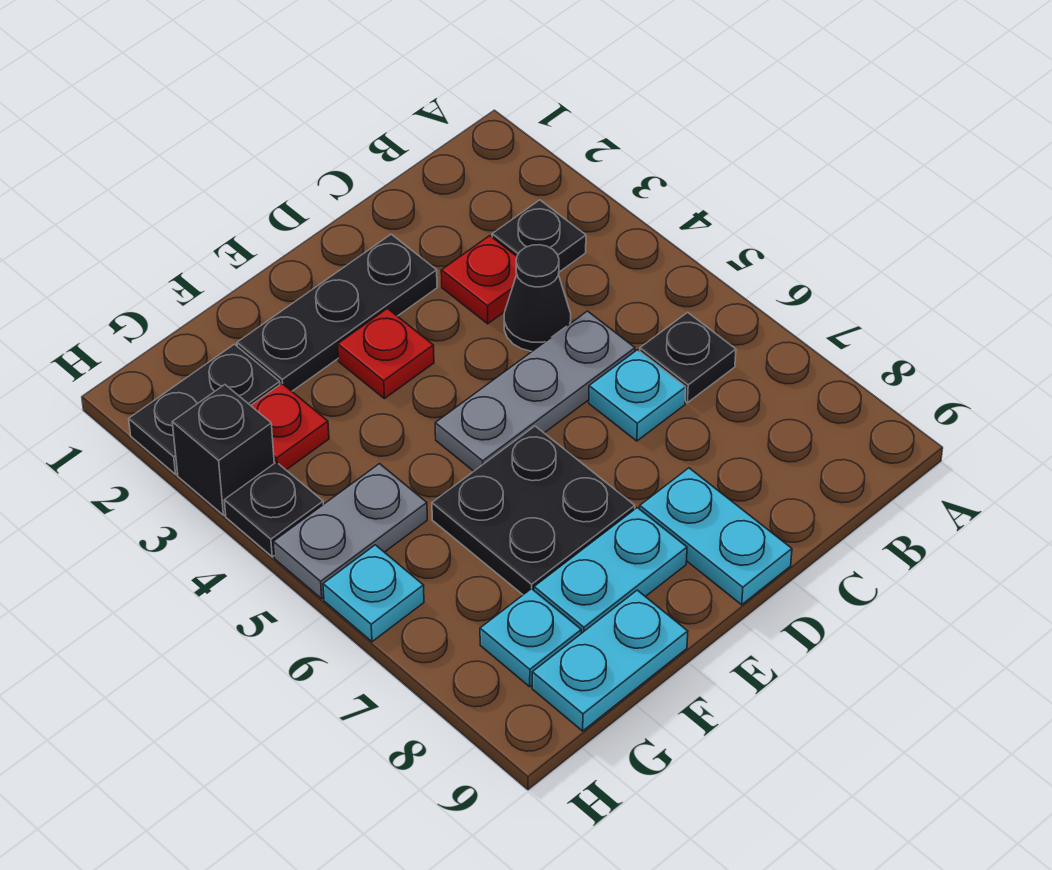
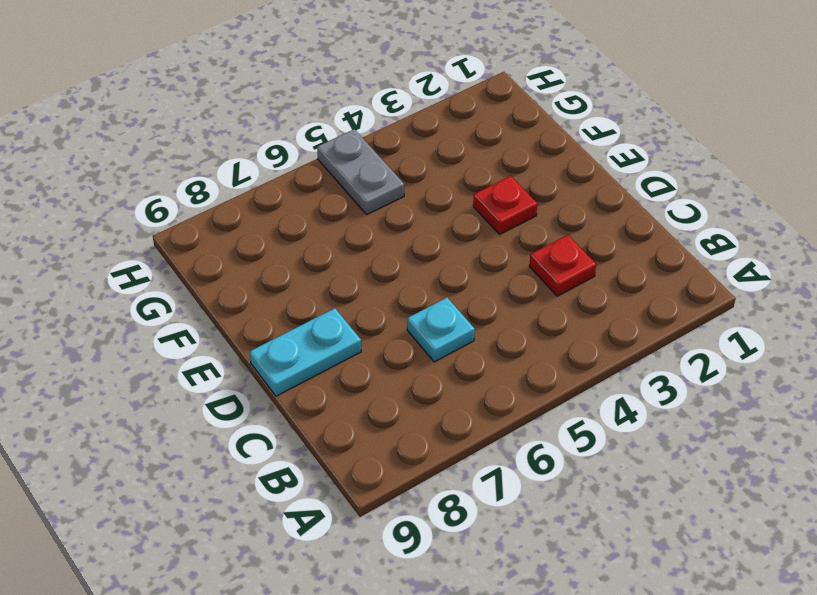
none -> black plate B3 level 1
none -> black plate B6 level 1
none -> black cone C4 level 1

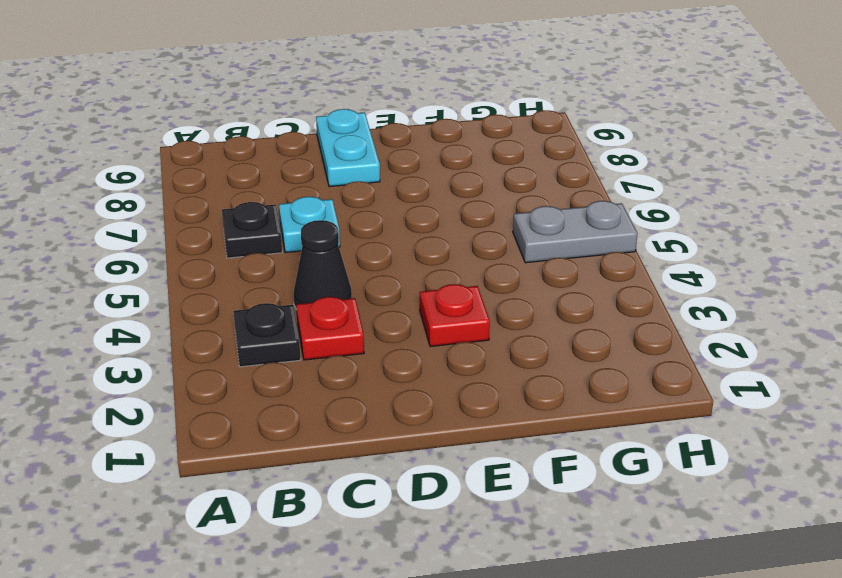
none -> grey plate C5:E5 level 1
none -> black plate D2:F2 level 1
none -> black plate E6:F7 level 1

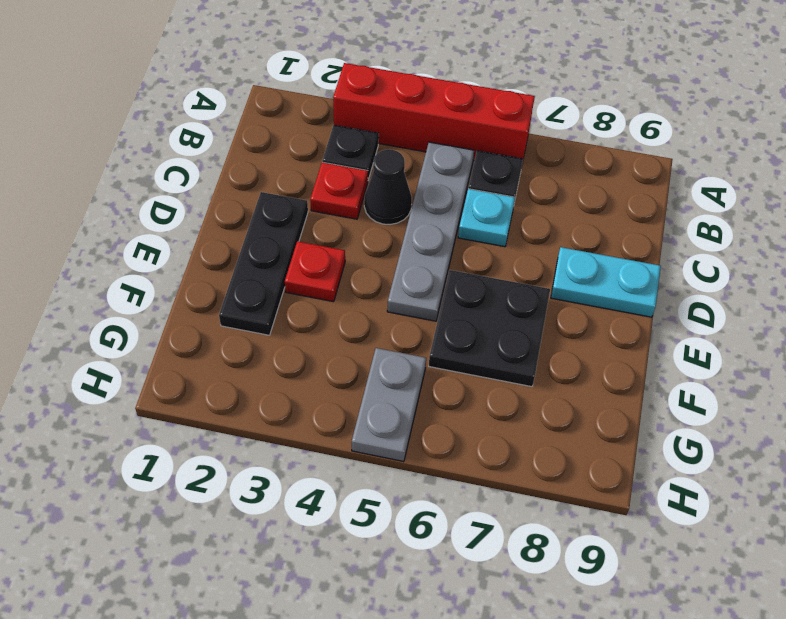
red brick A3:A6 level 1 -> none
grey plate B5:E5 level 1 -> grey plate C5:E5 level 1
none -> cyan plate E8:F8 level 1
none -> cyan plate F9:G9 level 1
none -> black plate G2:H2 level 1

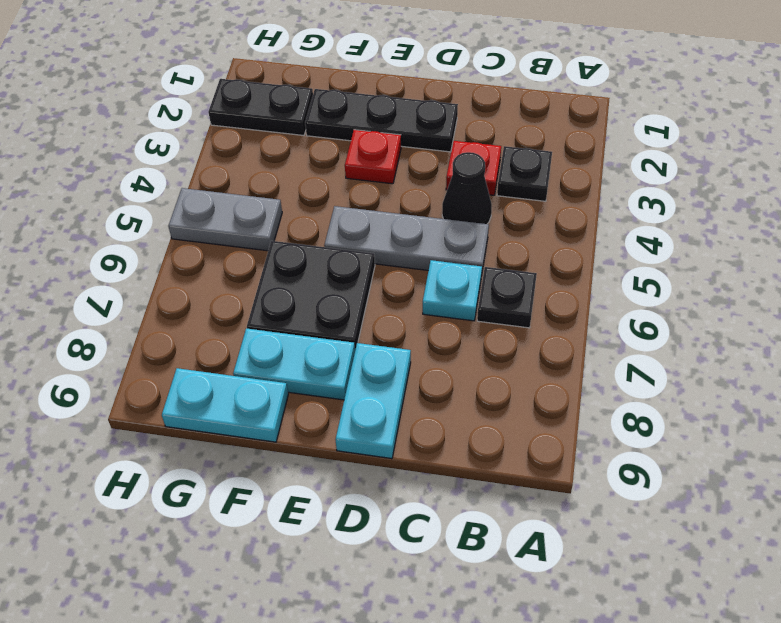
none -> red plate G3 level 1
none -> cyan plate G8 level 1
none -> black brick H3 level 1

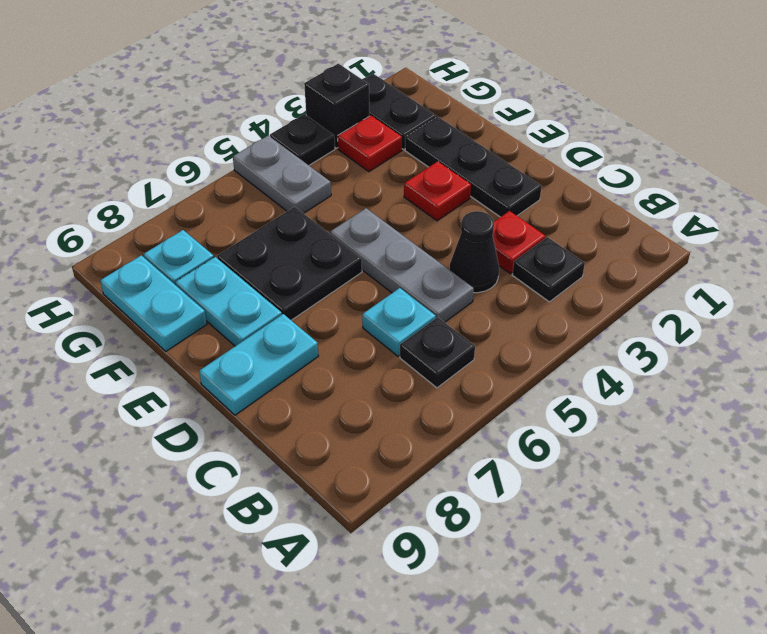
none -> cyan plate H6 level 1

